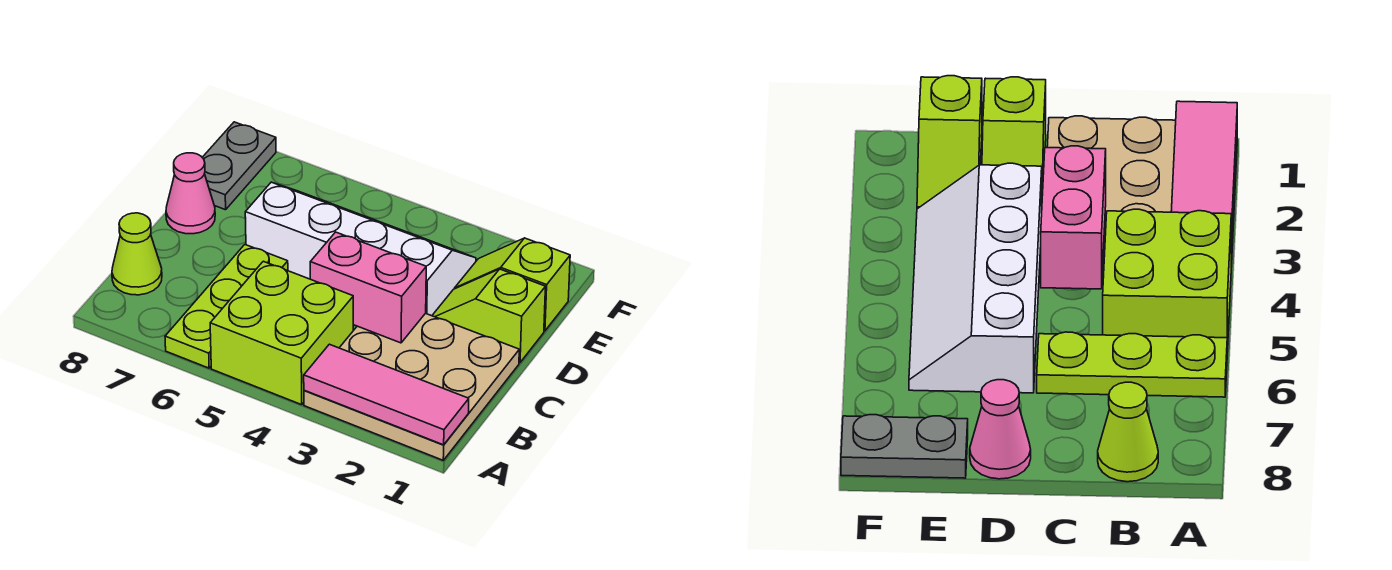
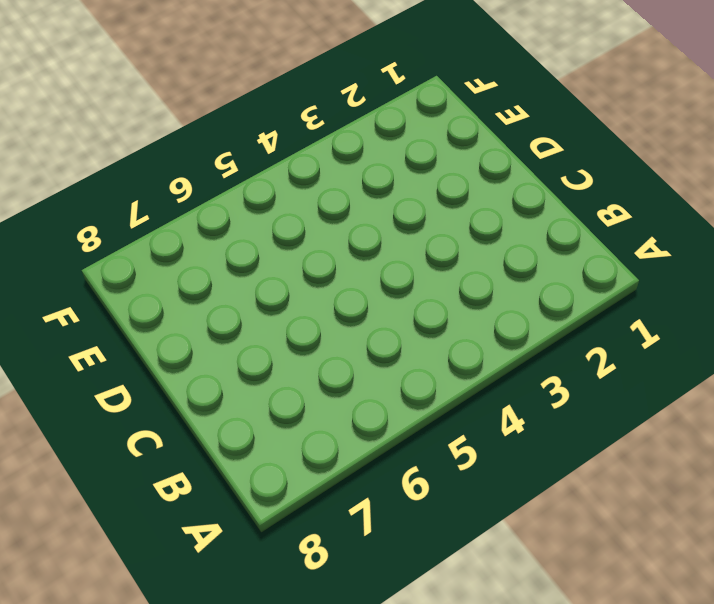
none -> tan plate A1:C3 level 1
none -> lime brick A4:B5 level 1

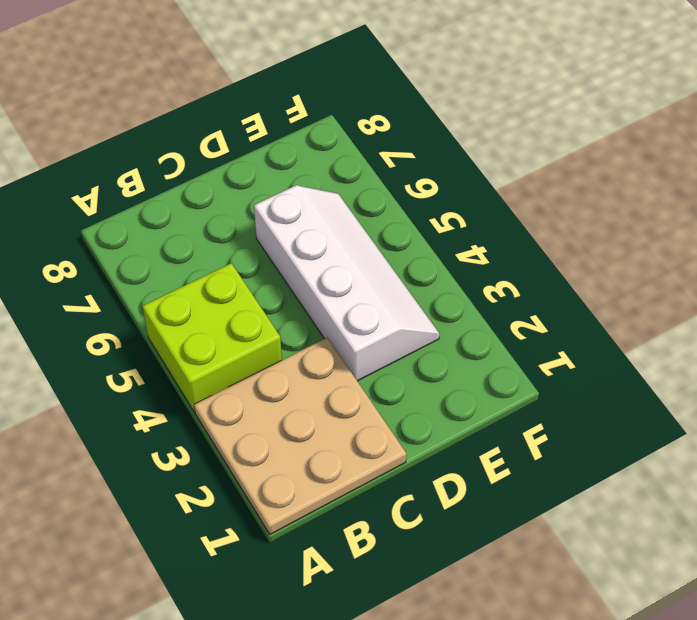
none -> lime plate A6:C6 level 1
none -> lime cone B8 level 1

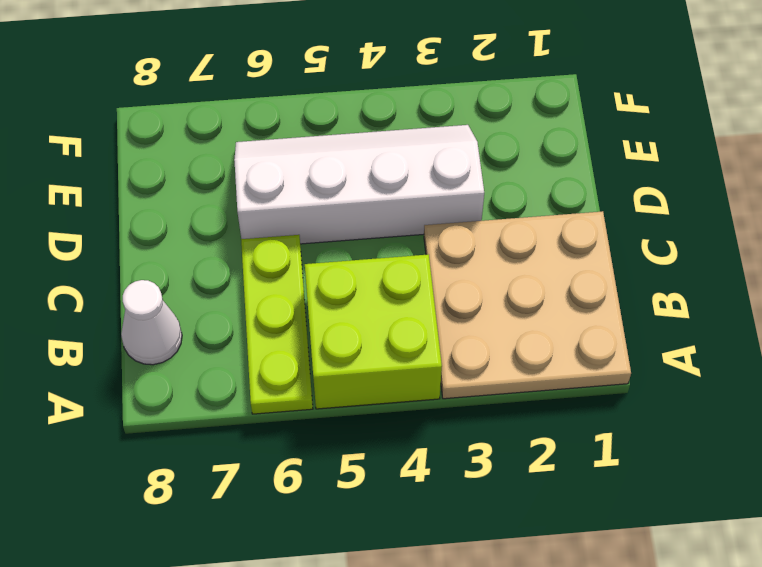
white cone B8 level 1 -> lime cone B8 level 1
none -> lime slope D1:D2 level 1 top 1
none -> pink cone D8 level 1

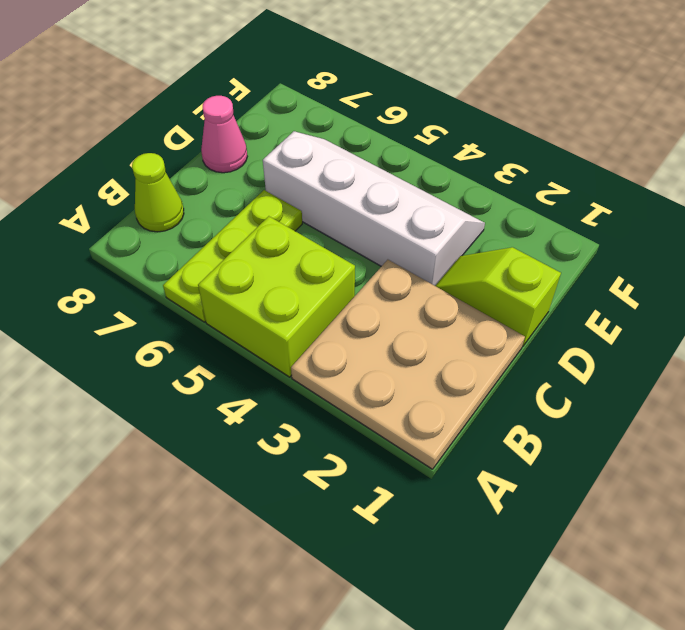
none -> lime slope E1:E2 level 1 top 1
none -> grey plate E8:F8 level 1

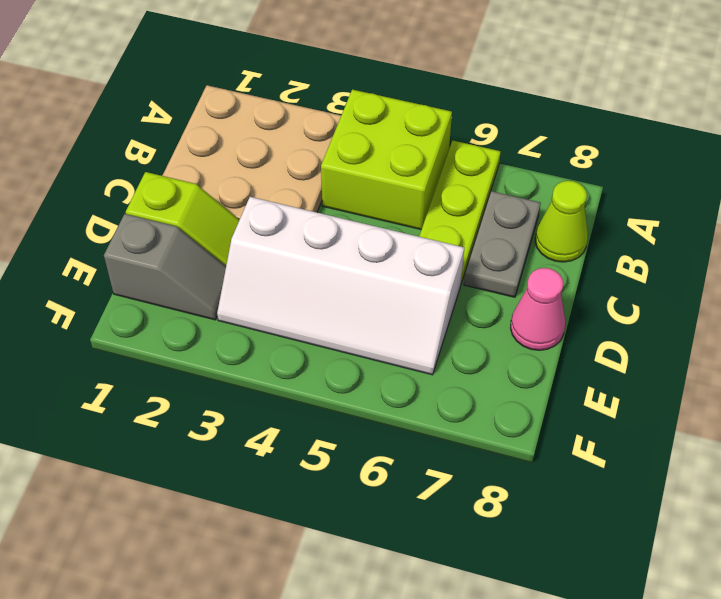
grey plate B7:C7 level 1 -> grey plate E8:F8 level 1
grey slope E1:E2 level 1 top 1 -> lime slope E1:E2 level 1 top 1
none -> pink tile A1:A3 level 2
none -> pink brick C3:C4 level 2

